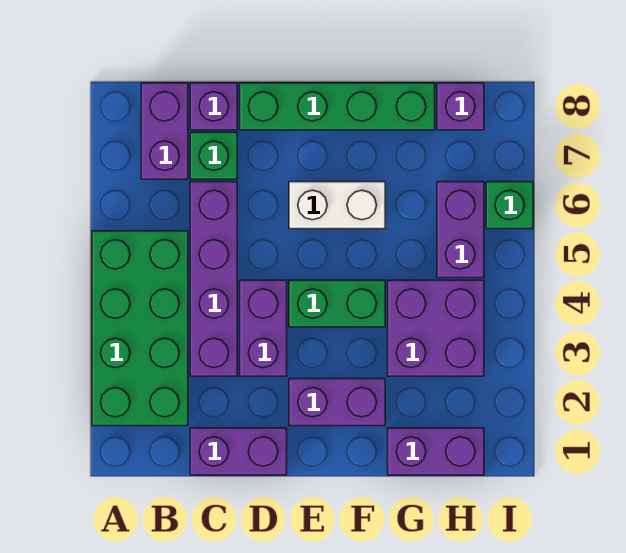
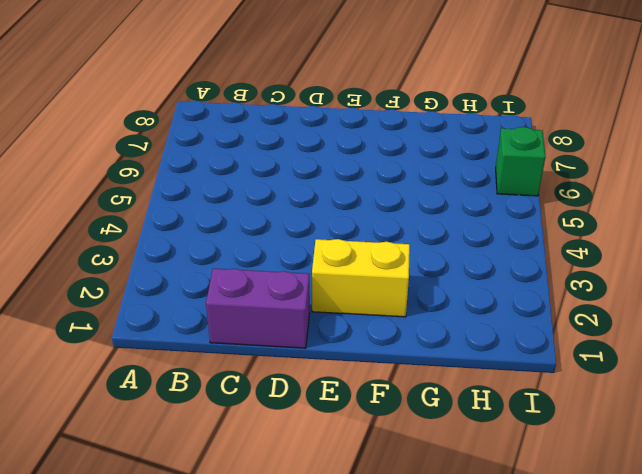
yellow brick E2:F2 level 1 -> purple brick E2:F2 level 1
none -> green brick A2:B5 level 1
none -> purple brick B7:B8 level 1
none -> purple brick C3:C6 level 1

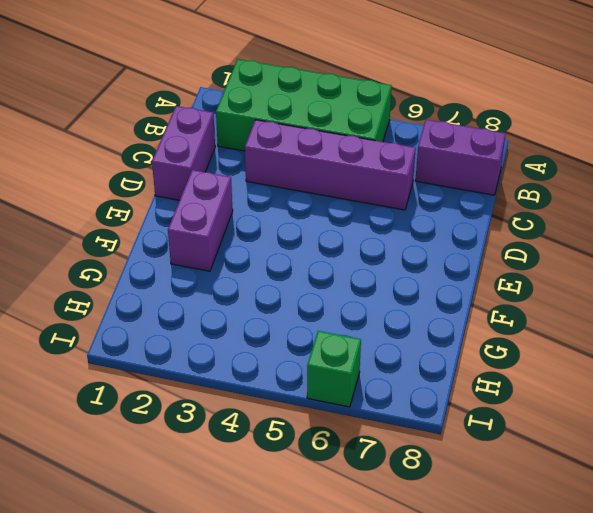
none -> green brick C7 level 1
none -> purple brick C8 level 1
none -> purple brick D3:D4 level 1

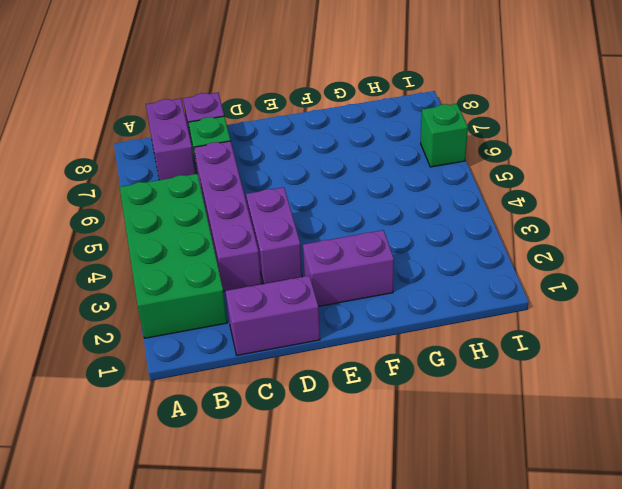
none -> green brick D8:G8 level 1
none -> green brick E4:F4 level 1
none -> white brick E6:F6 level 1

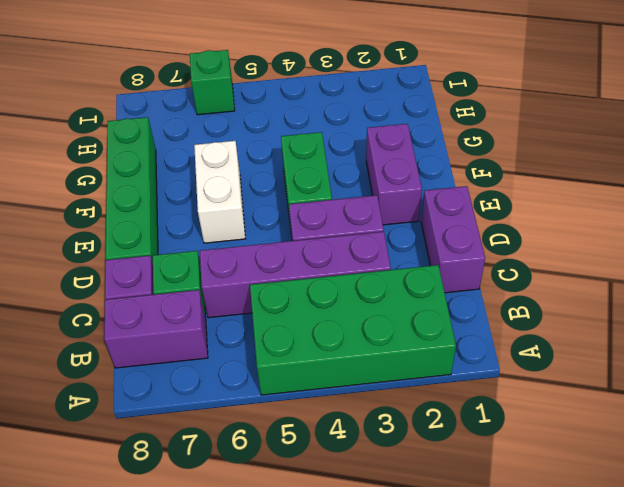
none -> purple brick G1:H1 level 1
none -> purple brick G3:H4 level 1
none -> purple brick H5:H6 level 1

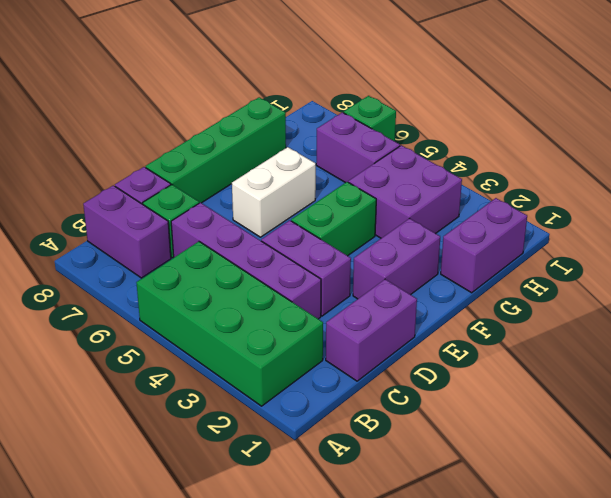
none -> purple brick H8 level 1

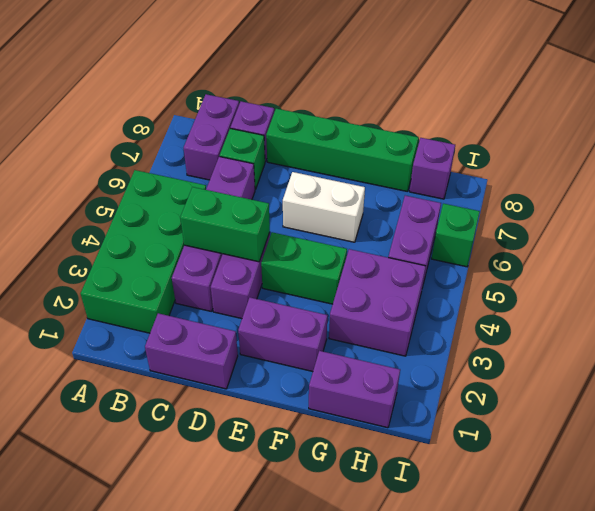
green brick C4:D4 level 2 -> none

